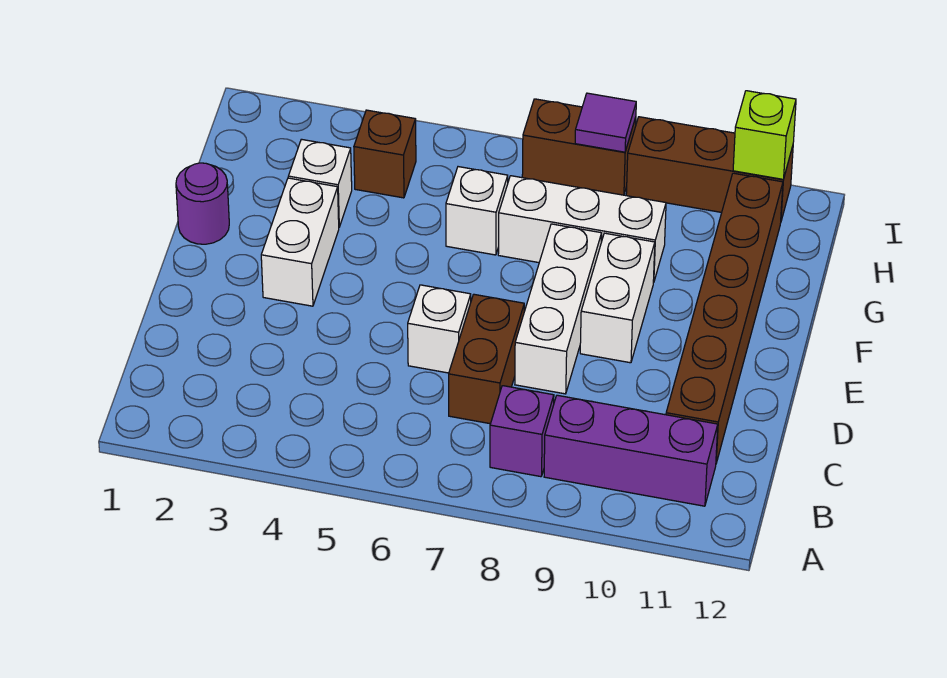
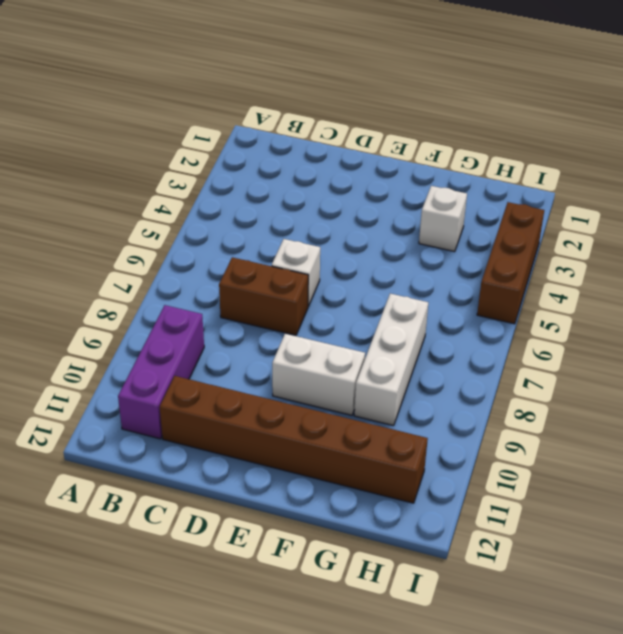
brown brick I3:I5 level 1 -> brown brick I9:I11 level 1
none -> purple brick B8 level 1
none -> white brick D8:F8 level 1
none -> white brick E3:F3 level 1

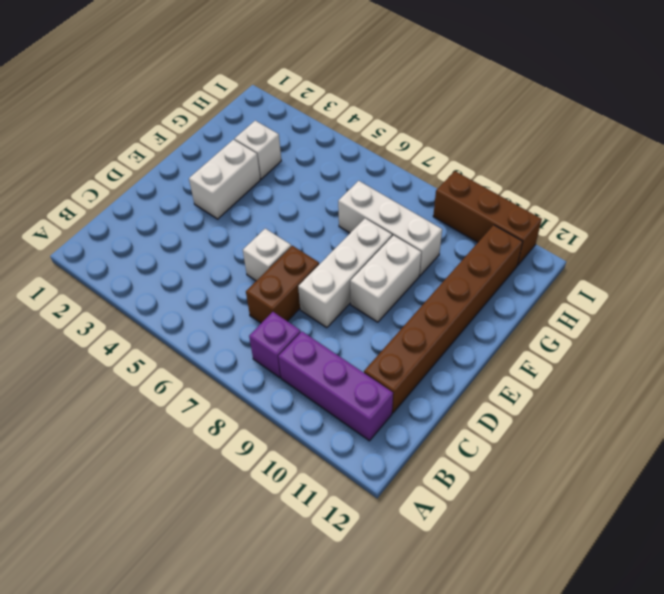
none -> purple round brick F1 level 1
none -> white brick G6 level 1
none -> brown brick H4 level 1

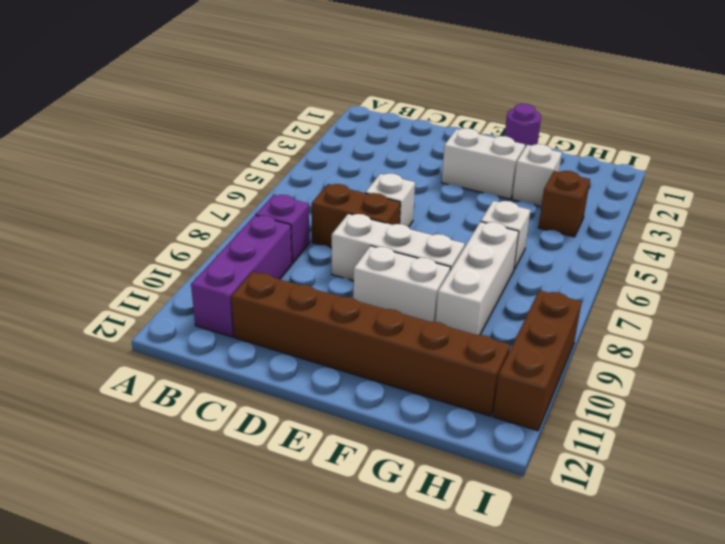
none -> brown brick I7:I8 level 1
none -> purple tile I8 level 2
none -> lime brick I11 level 2

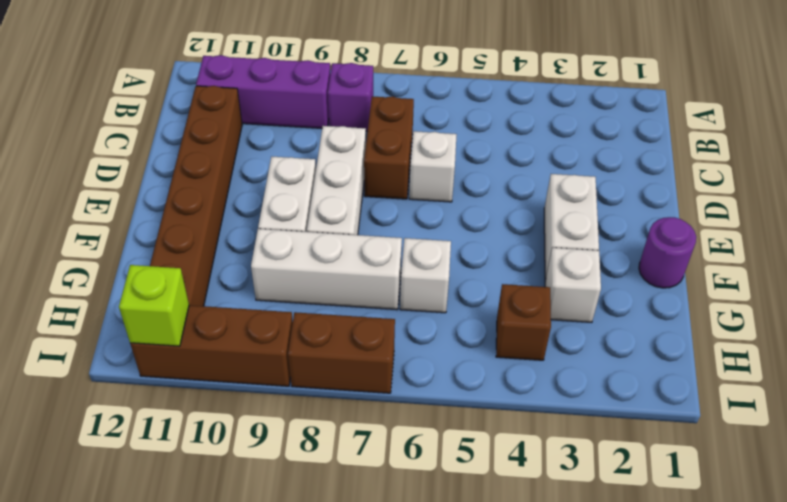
none -> purple tile I8 level 2

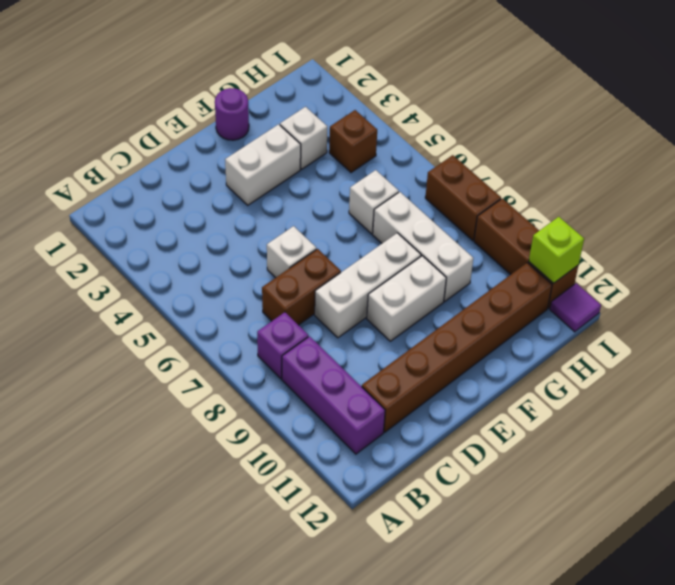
purple tile I12 level 1 -> purple tile I8 level 2

